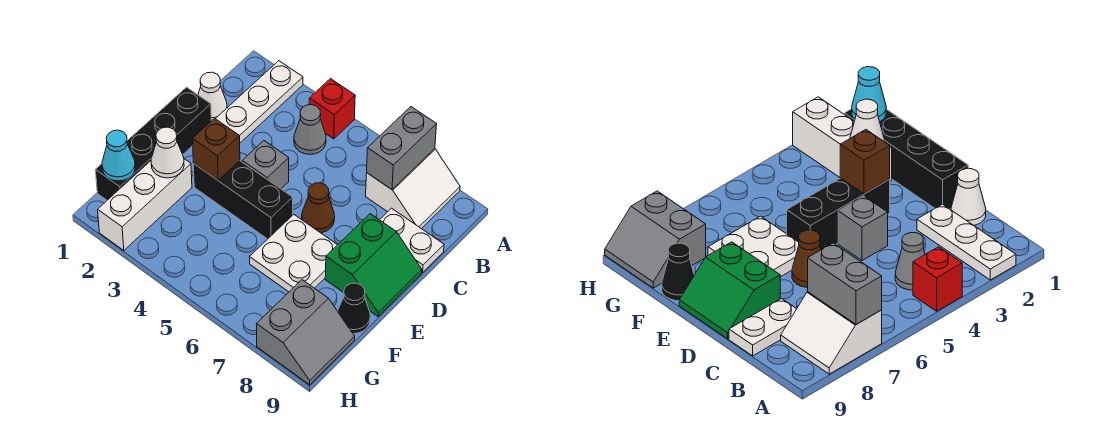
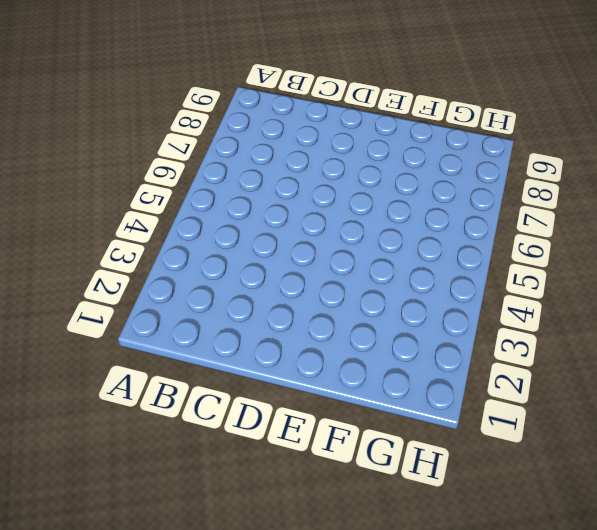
none -> white plate A2:C2 level 1
none -> red brick A4 level 1
none -> white slope A7:B8 level 1 top 7

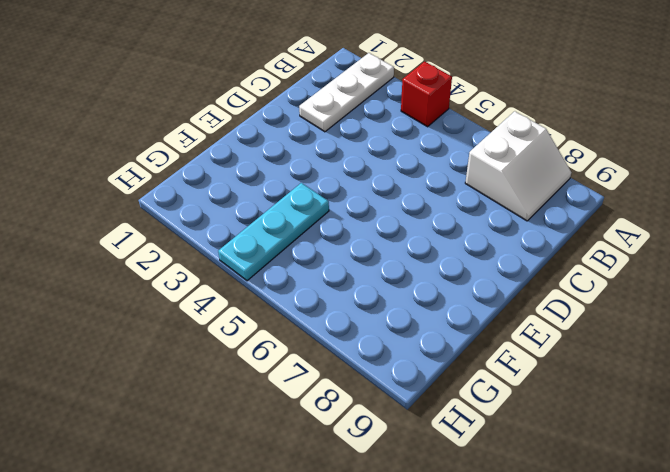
cyan plate F4:H4 level 1 -> none
none -> grey cone B4 level 1
none -> white cone C1 level 1
none -> white plate C8:C9 level 1

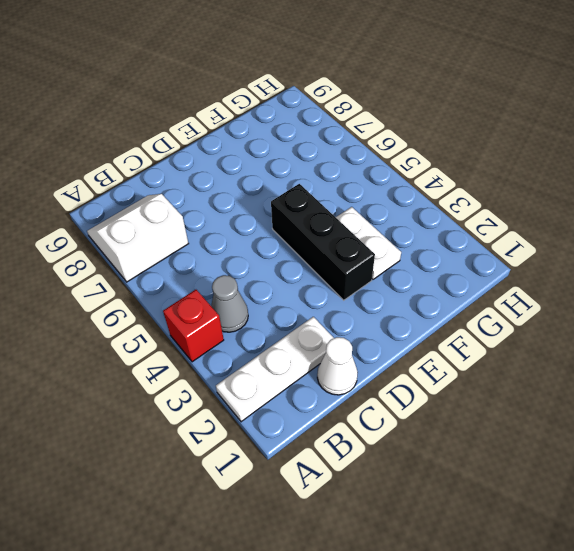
white plate F3:F4 level 1 -> white plate C8:C9 level 1
none -> black brick D1:G1 level 1
none -> grey brick D4 level 1
none -> brown cone D6 level 1

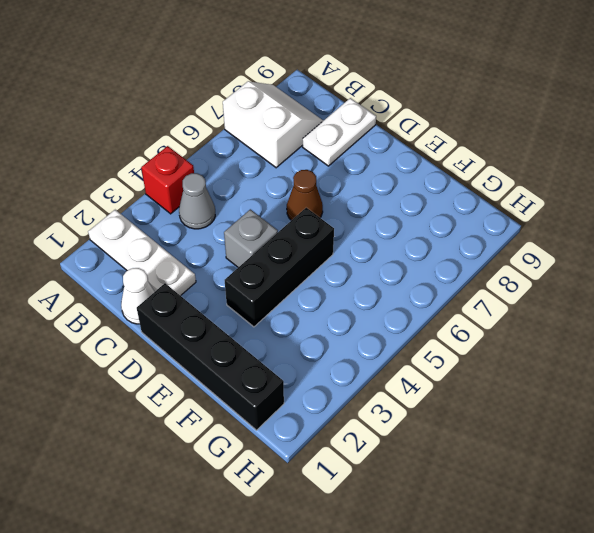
none -> green slope D8:E9 level 1 top 8
none -> white plate E6:F7 level 1
none -> white brick F2:H2 level 1

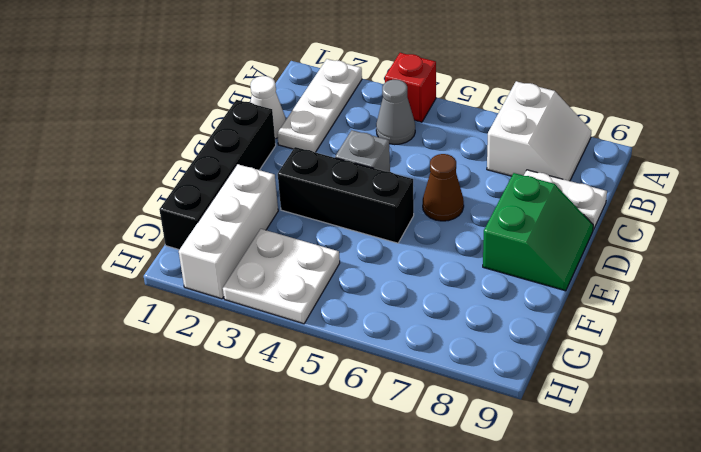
white plate G3:H4 level 1 -> white plate E6:F7 level 1
none -> black cone F9 level 1
none -> grey slope G8:H9 level 1 top 8
none -> grey brick A7:B7 level 2

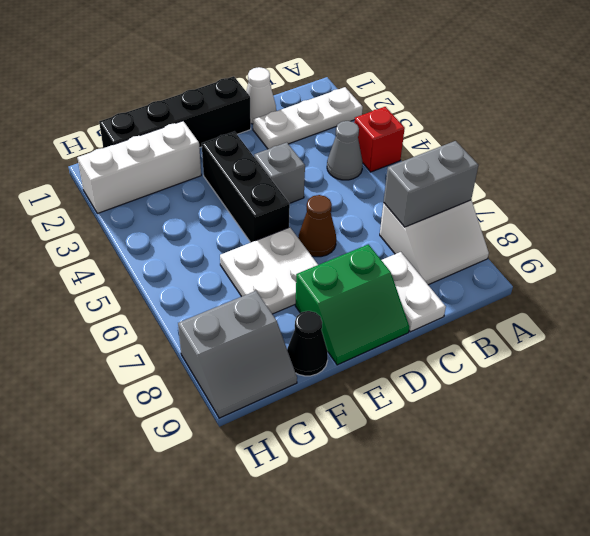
none -> brown brick E3 level 2
none -> white cone F2 level 2
none -> cyan cone G1 level 2

